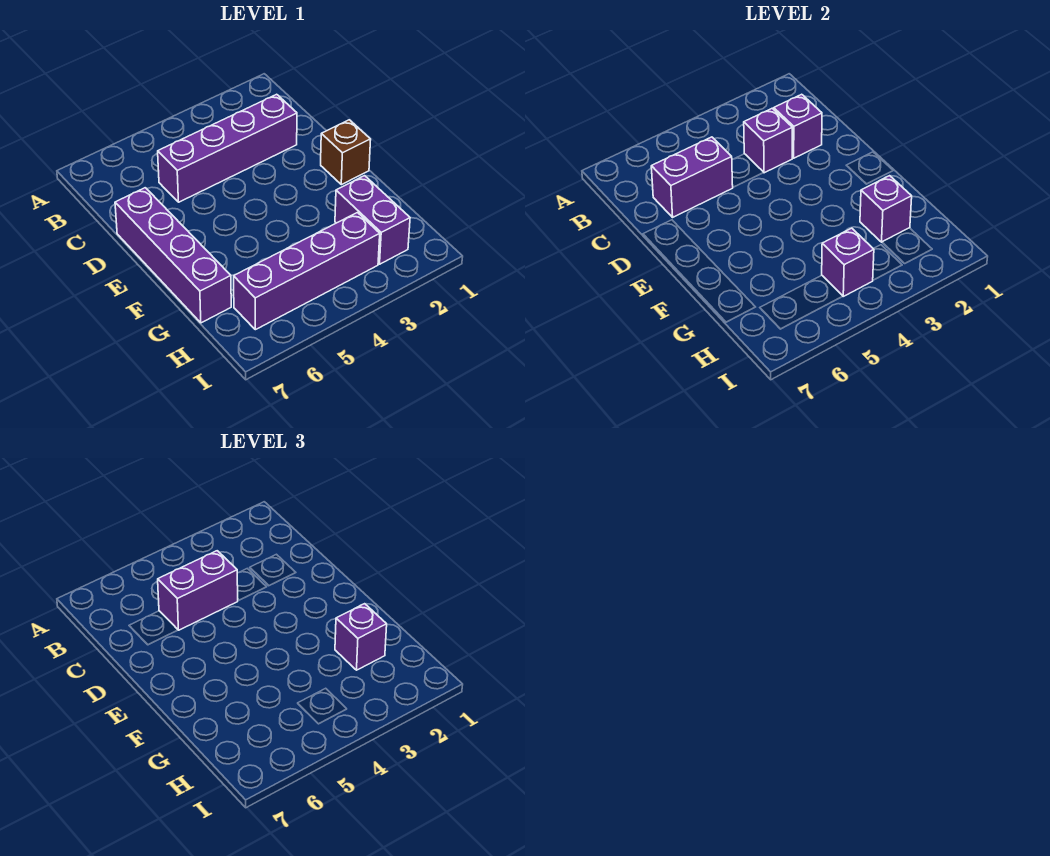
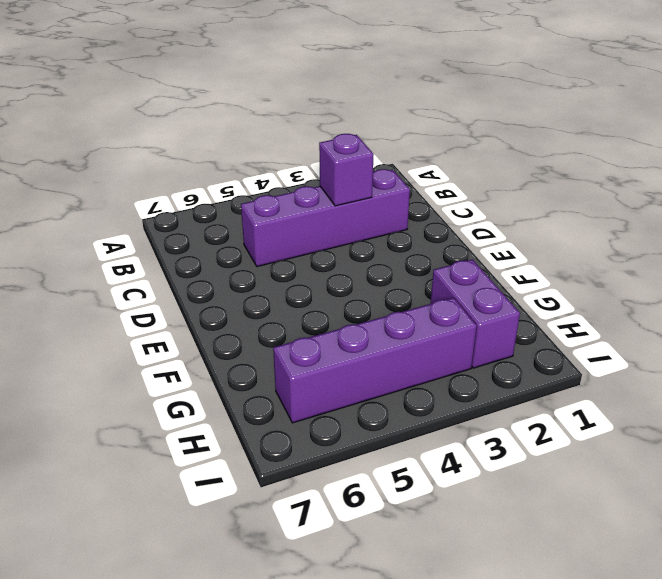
none -> purple brick D7:G7 level 1
none -> brown brick E1 level 1
none -> purple brick C2 level 2

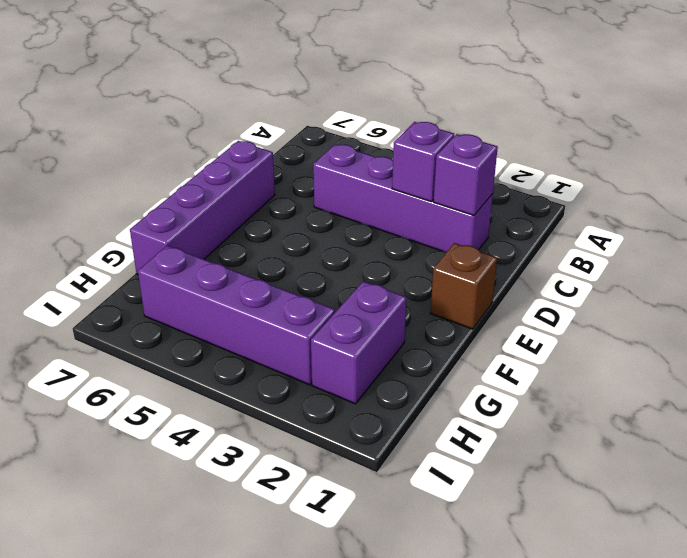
none -> purple brick C5:C6 level 2
none -> purple brick G2 level 2
none -> purple brick H4 level 2

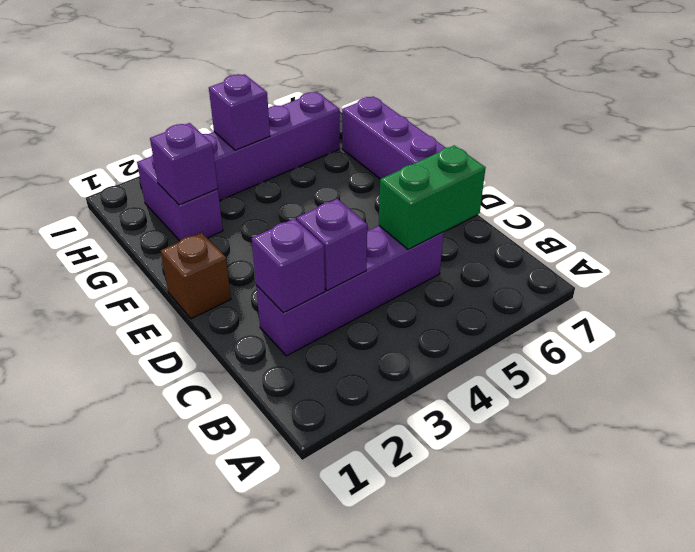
green brick C5:C6 level 2 -> purple brick C5:C6 level 2
none -> purple brick C4:C5 level 3
none -> purple brick G2 level 3

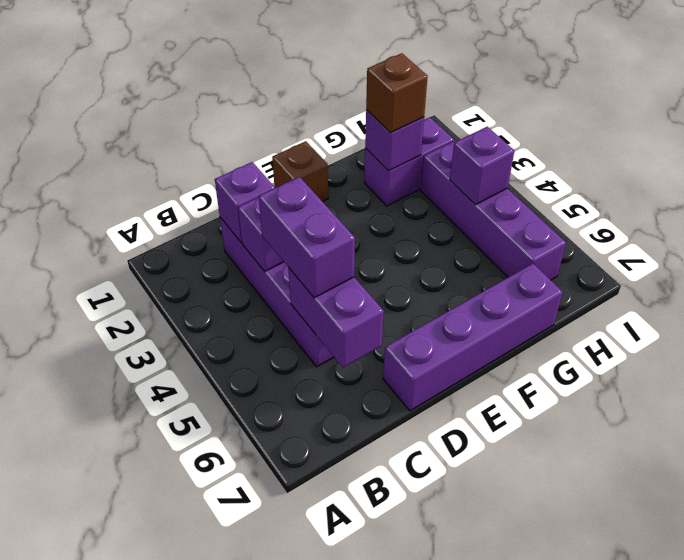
brown brick G2 level 3 -> purple brick G2 level 3

